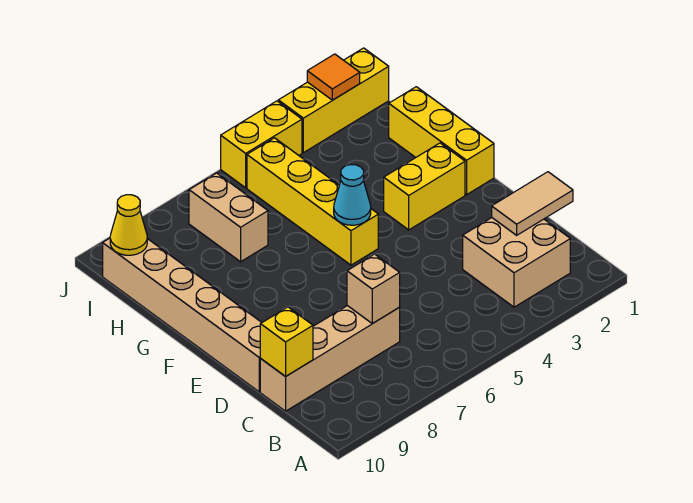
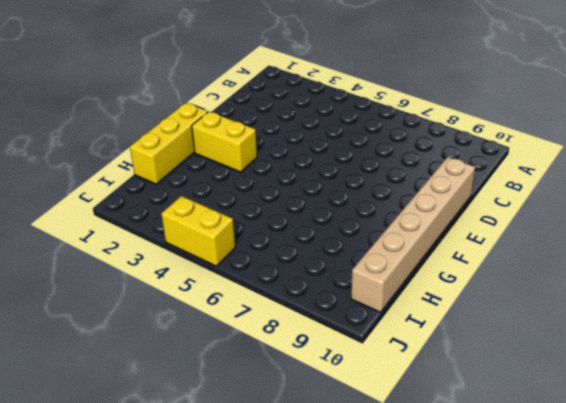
none -> tan brick B2:C3 level 1
none -> tan brick C7:C10 level 1
none -> yellow brick F5:I5 level 1

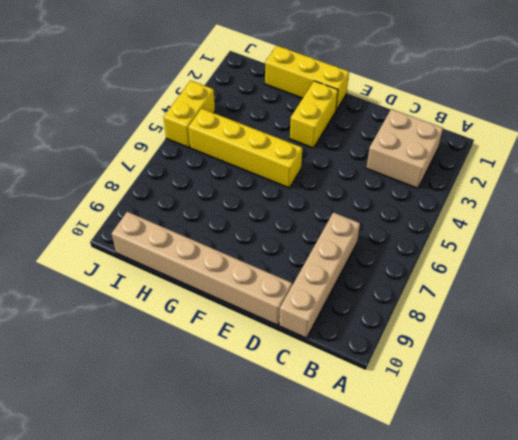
none -> tan brick H7:I7 level 1
none -> yellow brick J1:J3 level 1
none -> tan tile C1:C2 level 2

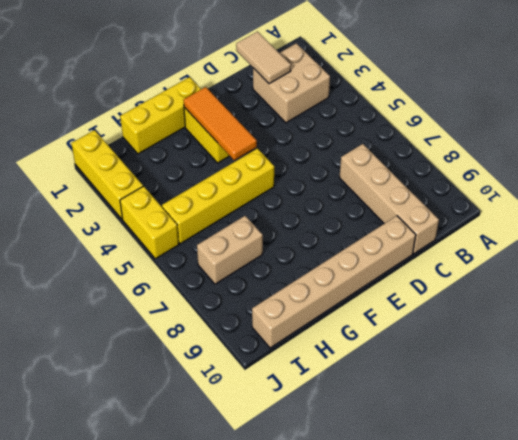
orange tile F2:F4 level 2 -> none
none -> tan brick C7 level 2
none -> yellow brick C10 level 2
none -> cyan cone F5 level 2

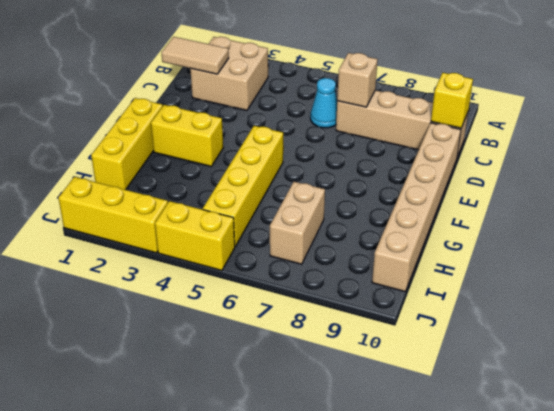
cyan cone C6 level 1 -> cyan cone F5 level 2
none -> yellow cone I10 level 2
none -> orange tile J2 level 2

